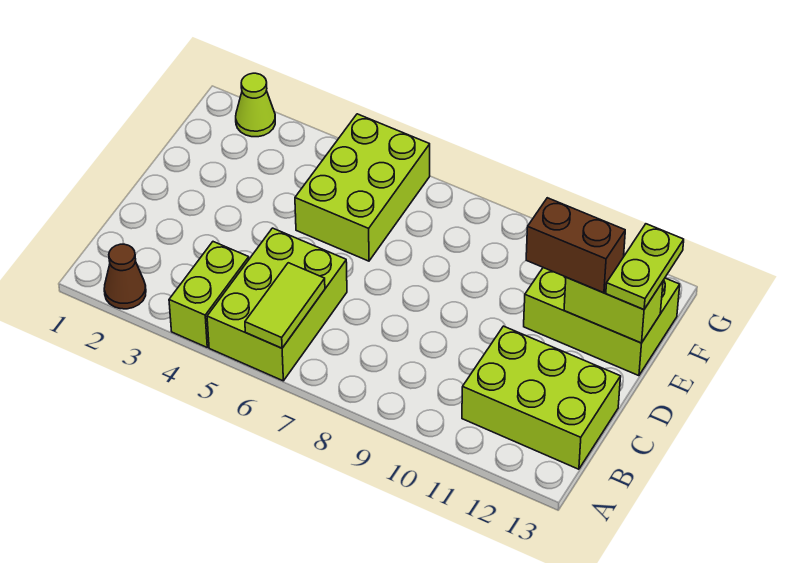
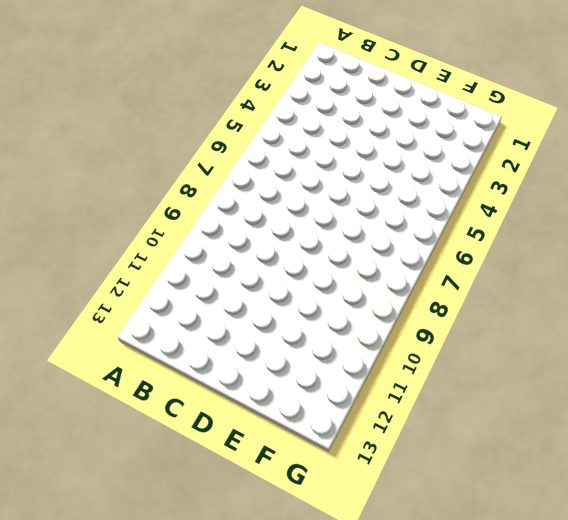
none -> brown cone A2 level 1
none -> lime brick A4:B4 level 1

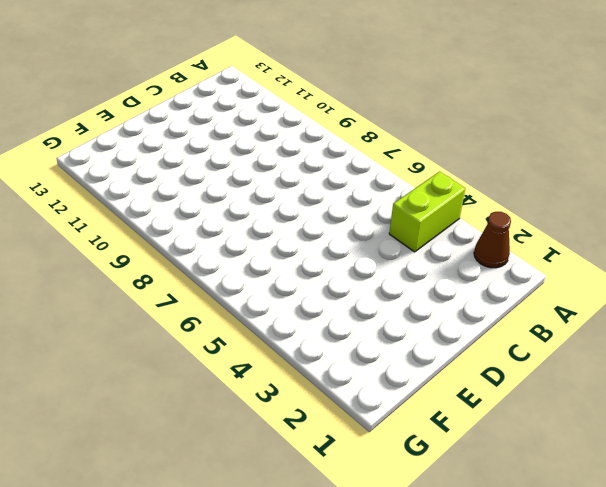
none -> lime brick A5:C6 level 1
none -> lime brick B11:C13 level 1

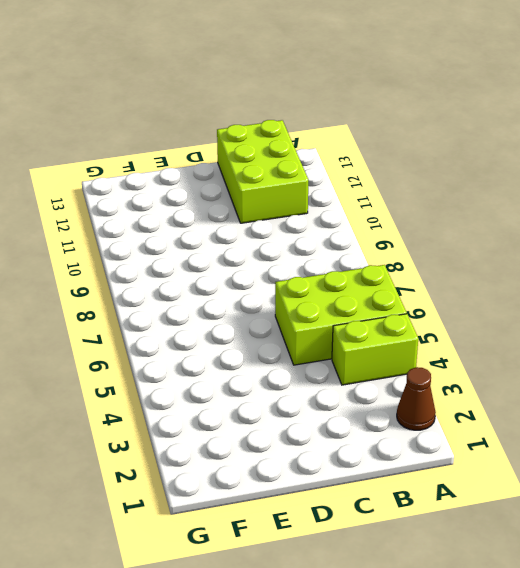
none -> lime brick E5:G6 level 1
none -> lime brick E11:F13 level 1

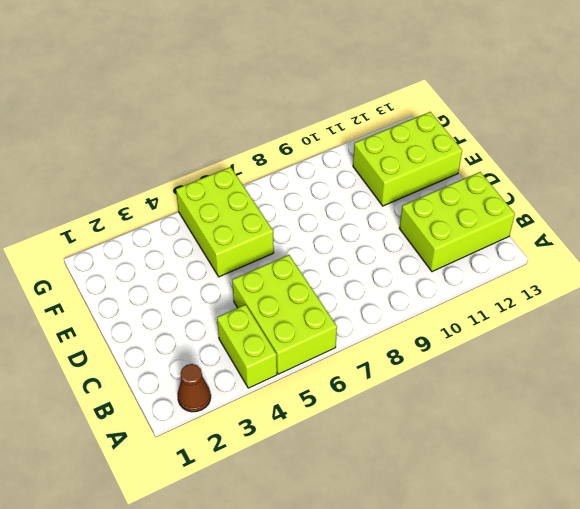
none -> lime cone G2 level 1
none -> lime tile A6:B6 level 2

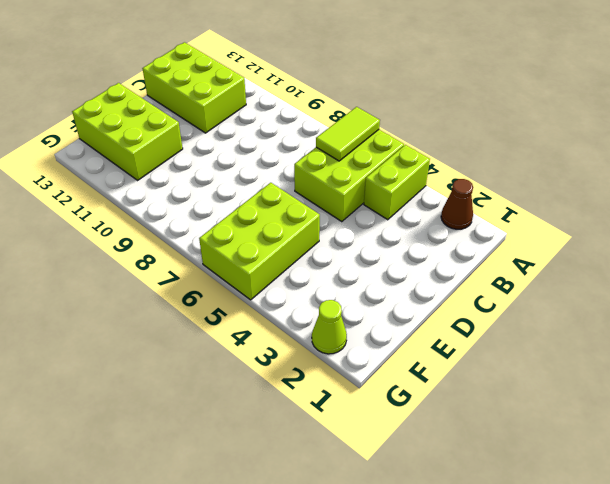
none -> lime brick E12:E13 level 2
none -> brown brick E11:E12 level 3

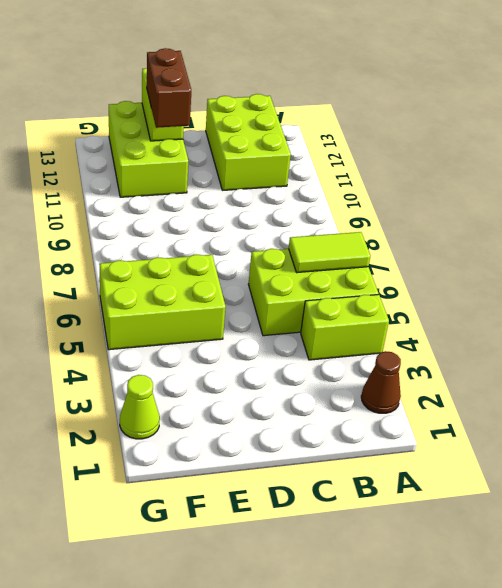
none -> lime plate E13:F13 level 3

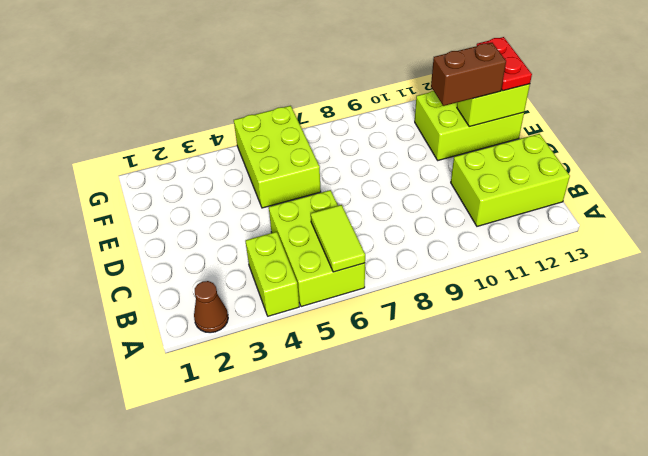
red plate E13:F13 level 3 -> lime plate E13:F13 level 3
none -> lime cone G2 level 1

